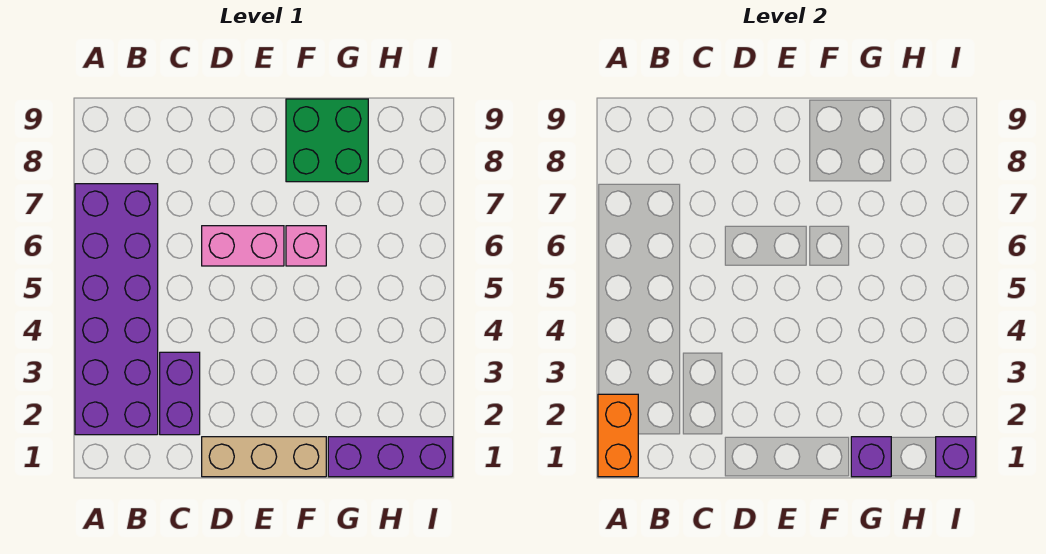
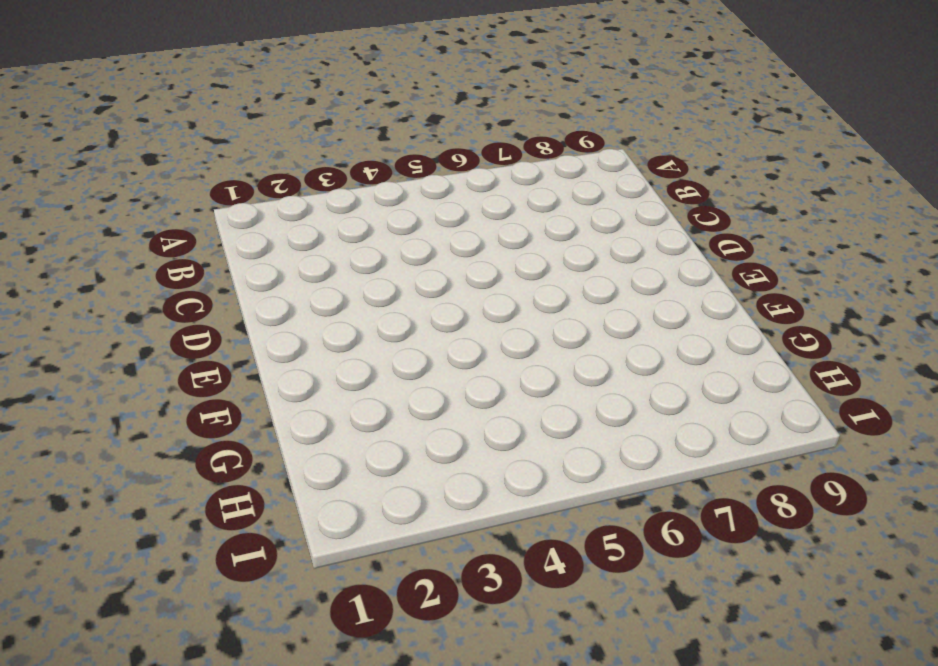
none -> purple brick A2:B7 level 1
none -> purple brick C2:C3 level 1

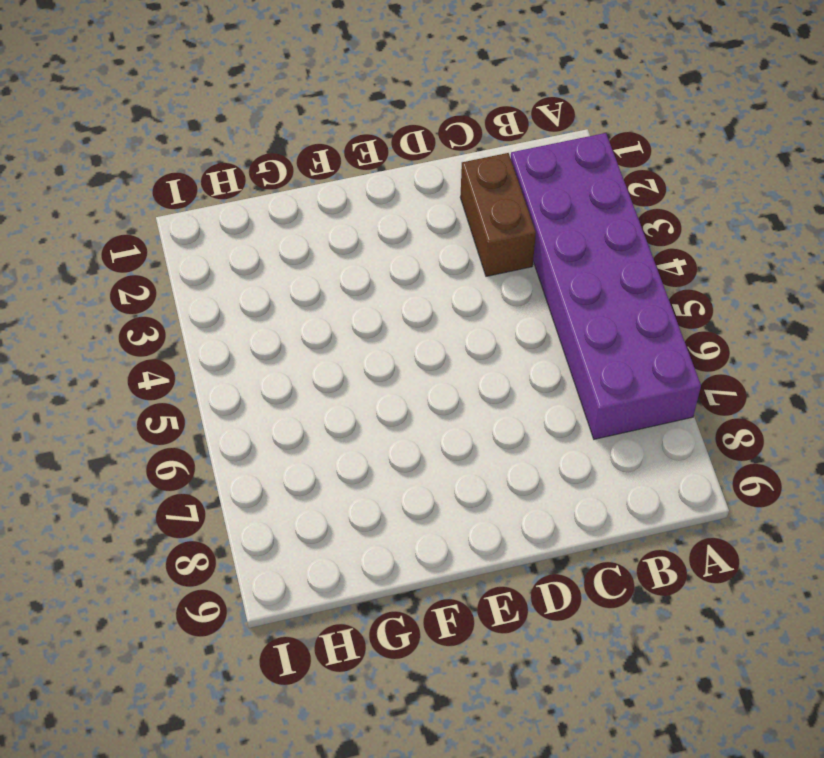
brown brick C2:C3 level 1 -> purple brick C2:C3 level 1
none -> tan brick D1:F1 level 1
none -> pink brick D6:E6 level 1

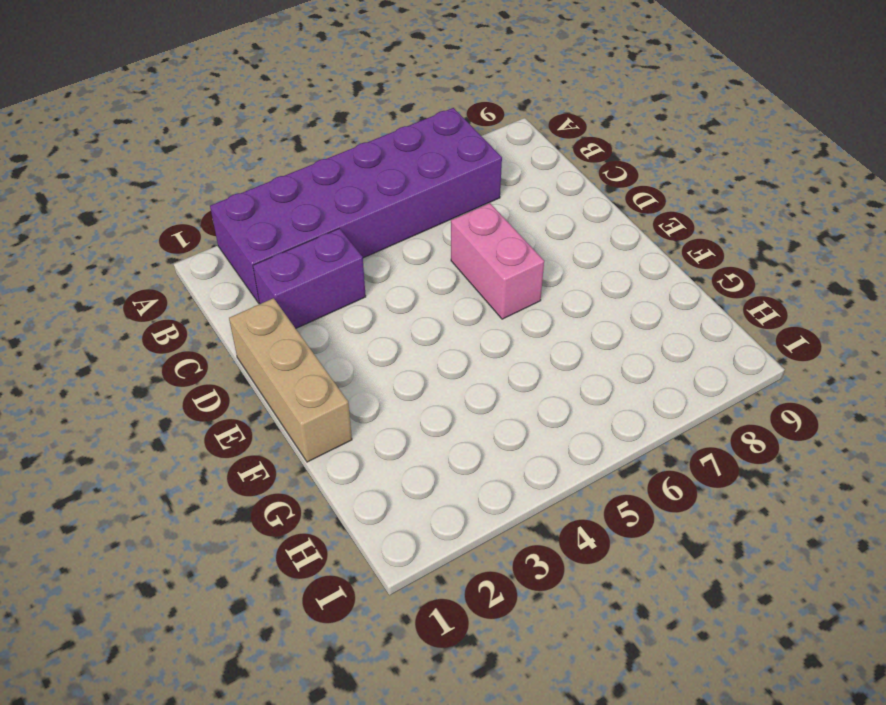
none -> pink brick F6 level 1
none -> green brick F8:G9 level 1

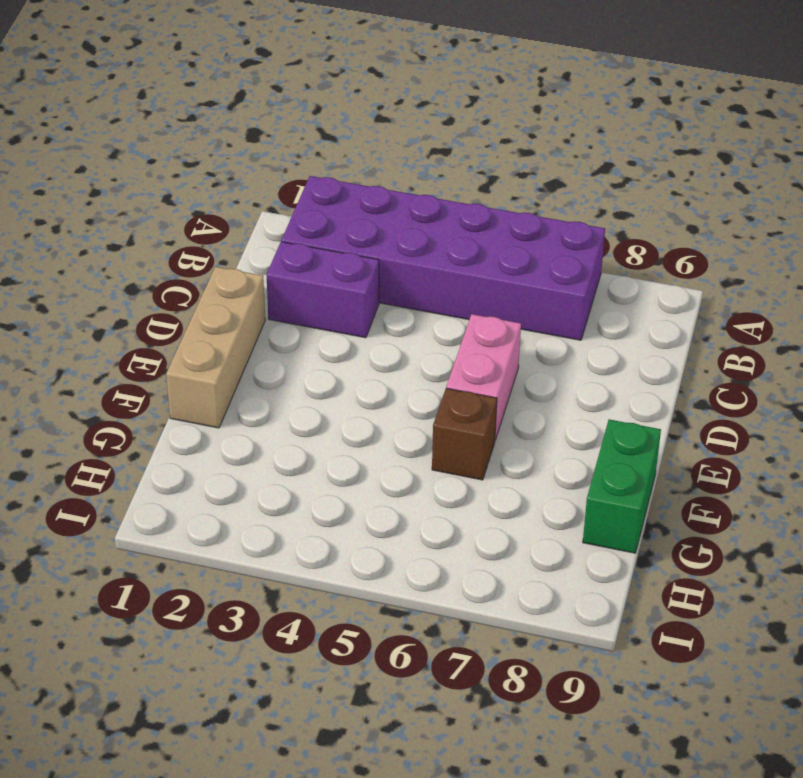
brown brick F6 level 1 -> pink brick F6 level 1
green brick F9:G9 level 1 -> green brick F8:G9 level 1
none -> purple brick G1:I1 level 1
none -> orange brick A1:A2 level 2

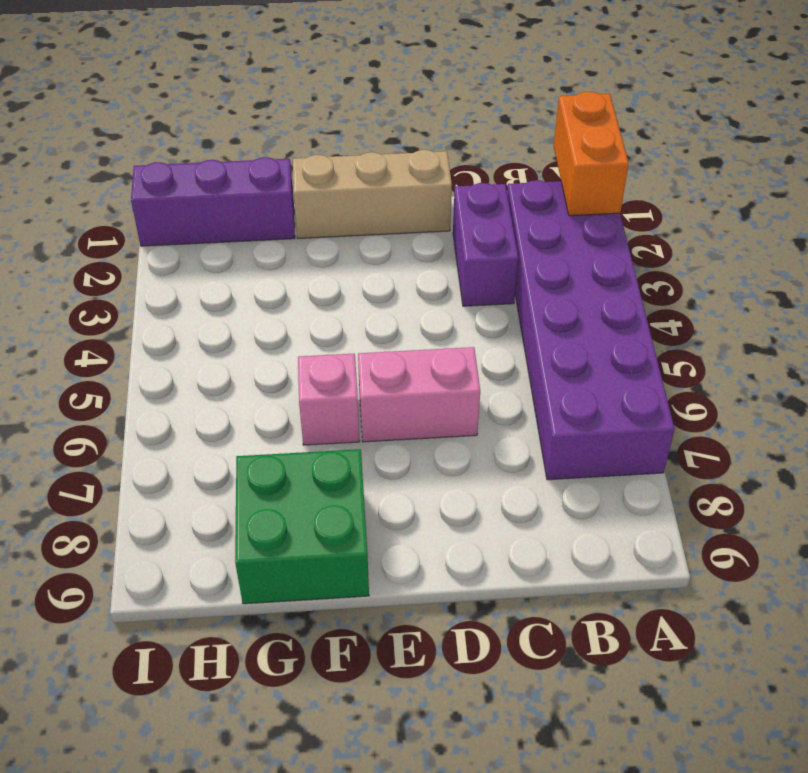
none -> purple brick G1 level 2
none -> purple brick I1 level 2

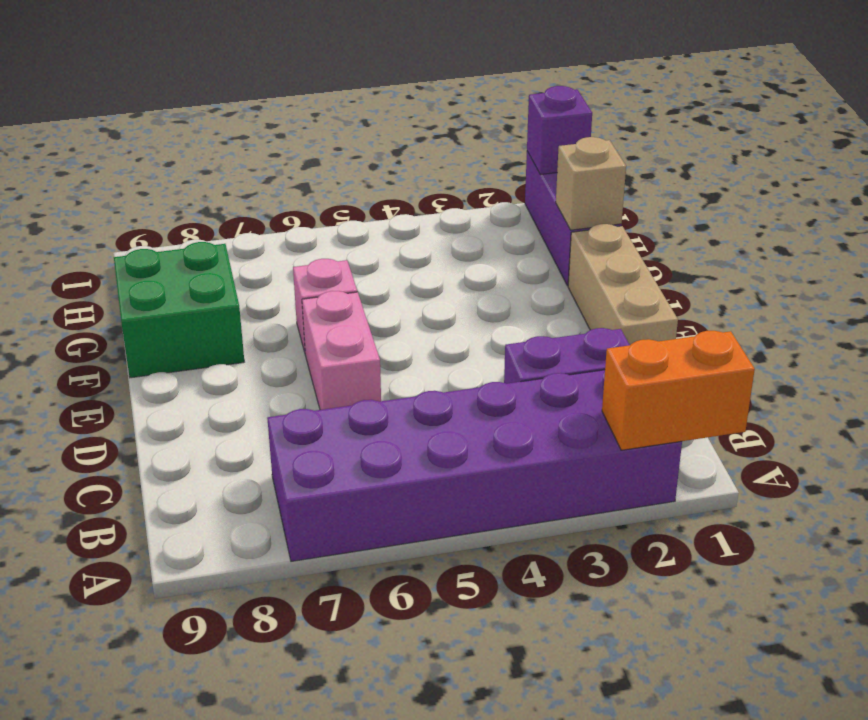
tan brick G1 level 2 -> purple brick G1 level 2

